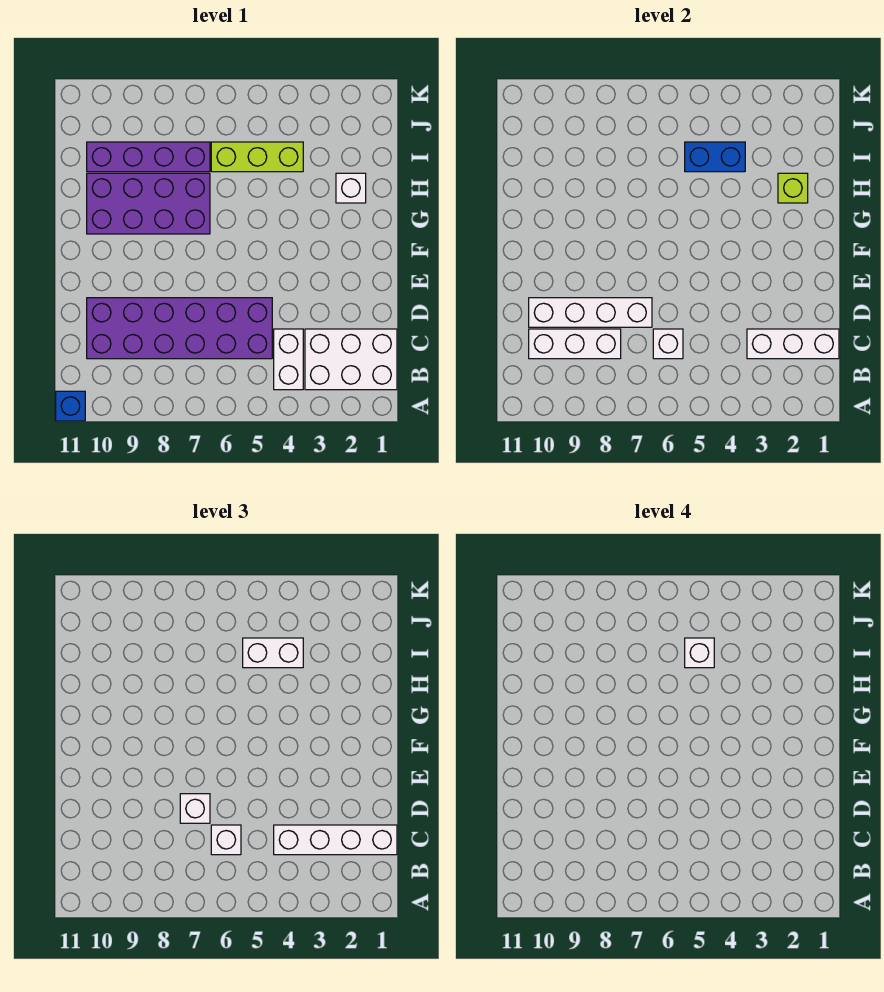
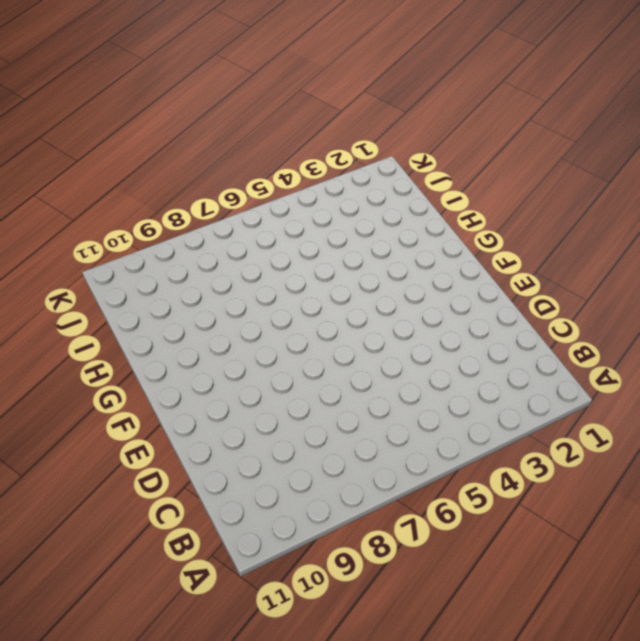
none -> blue brick A11 level 1
none -> white brick B1:C3 level 1
none -> white brick B4:C4 level 1

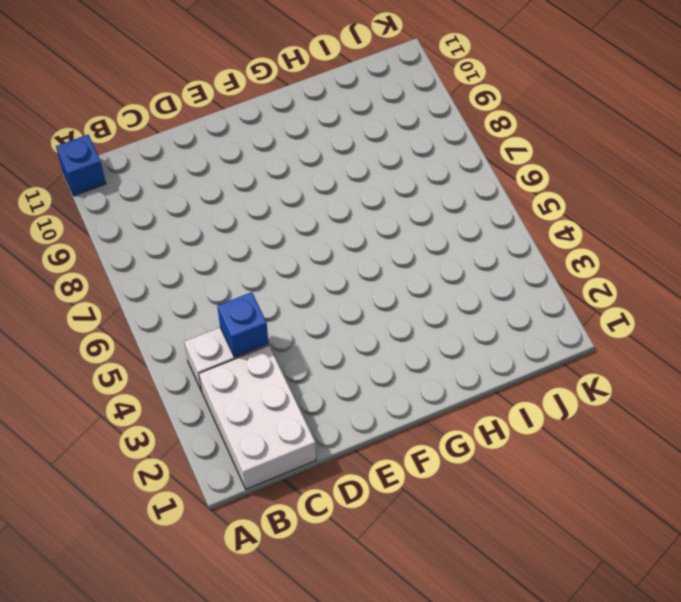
blue brick C4 level 2 -> none
none -> purple brick C5:D10 level 1
none -> purple brick G7:H10 level 1
none -> white brick H2 level 1

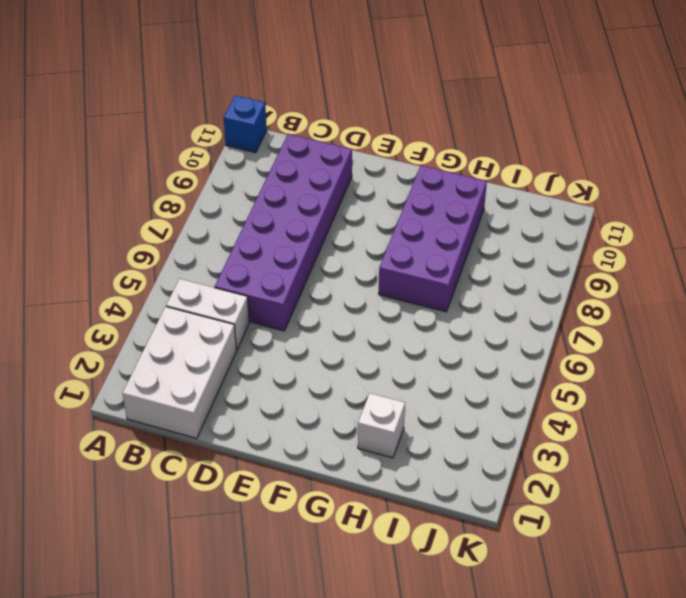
none -> lime brick I4:I6 level 1
none -> purple brick I7:I10 level 1
none -> white brick C1:C3 level 2

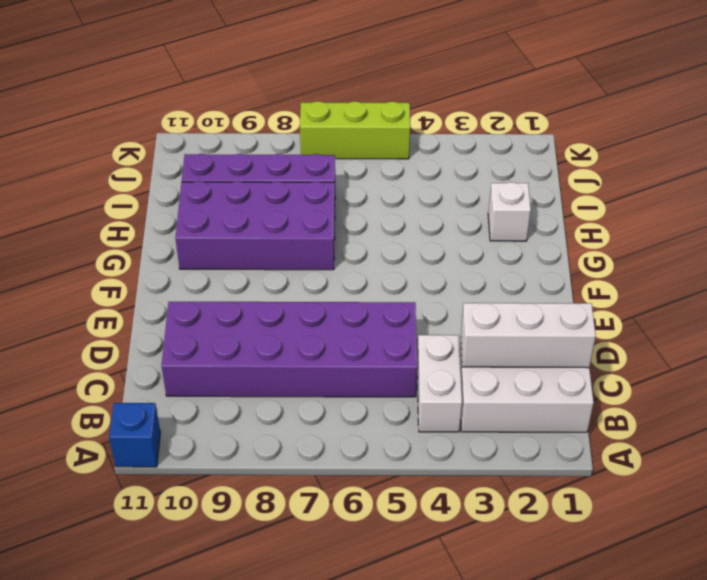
lime brick K5:K7 level 1 -> lime brick I4:I6 level 1
none -> white brick C6 level 2
none -> white brick C8:C10 level 2
none -> white brick D7:D10 level 2

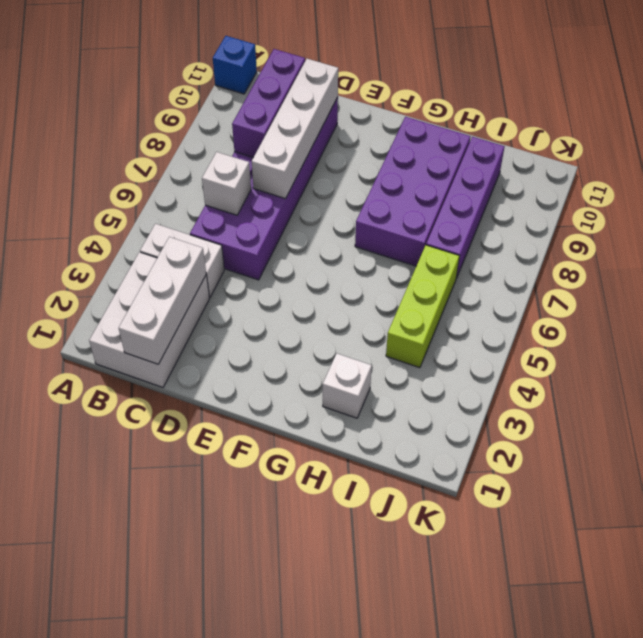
purple brick C8:C10 level 2 -> white brick C8:C10 level 2
none -> lime brick H2 level 2
none -> blue brick I4:I5 level 2
none -> white brick C1:C4 level 3

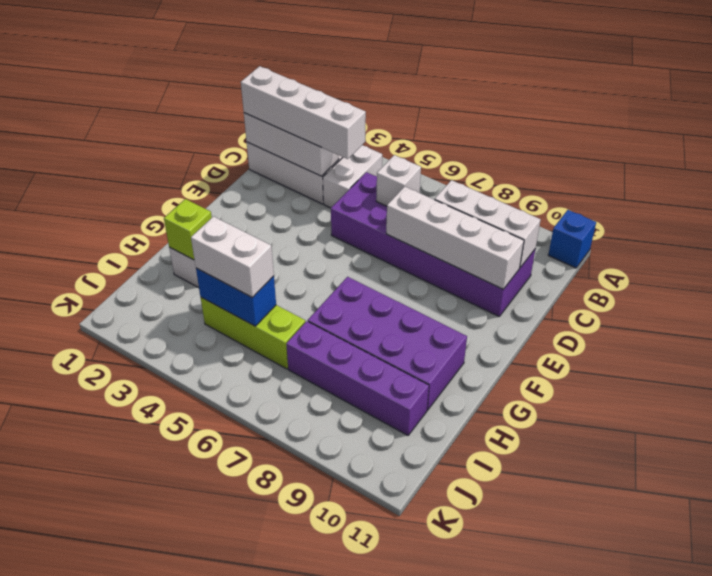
none -> white brick C6 level 3
none -> white brick D7 level 3
none -> white brick I5 level 4

